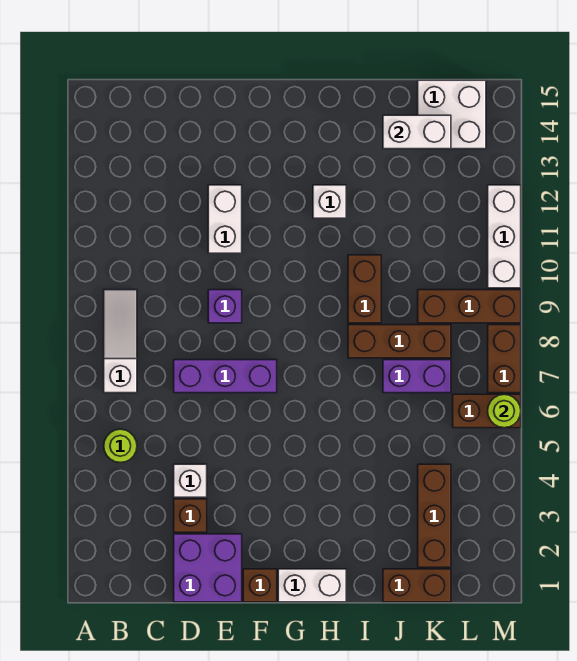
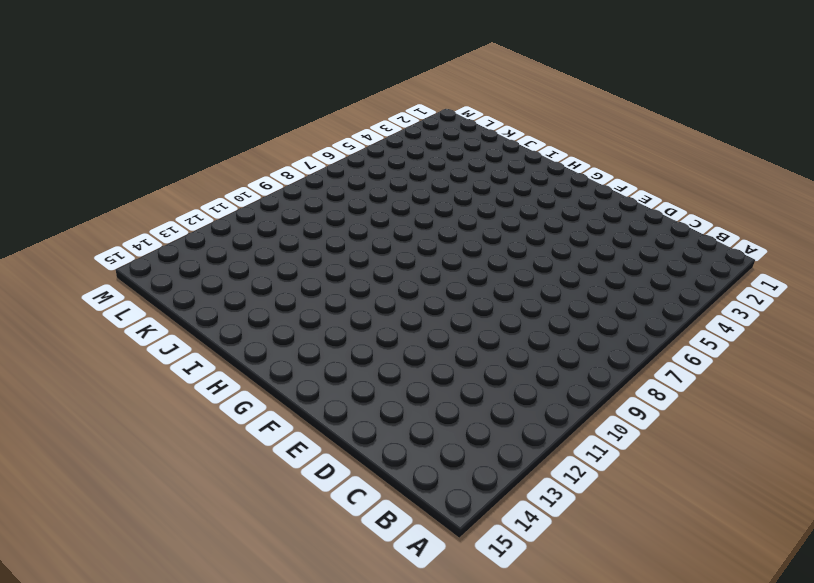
none -> lime round brick B5 level 1
none -> white slope B7:B9 level 1 top 7
none -> purple brick D1:E2 level 1

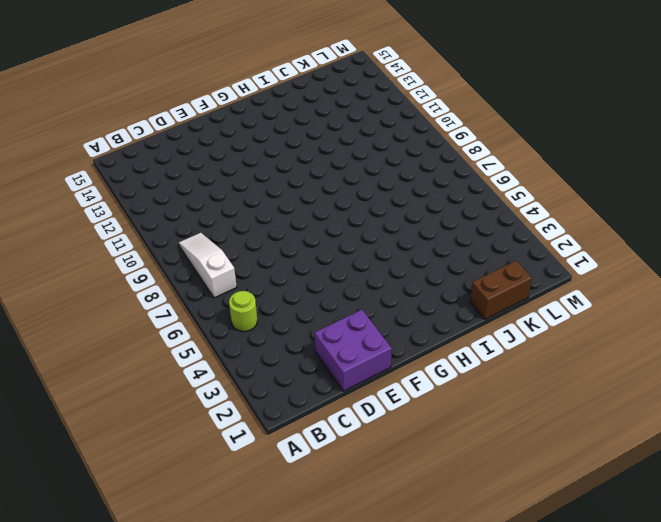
none -> brown brick D3 level 1
none -> white brick D4 level 1
none -> purple brick D7:F7 level 1

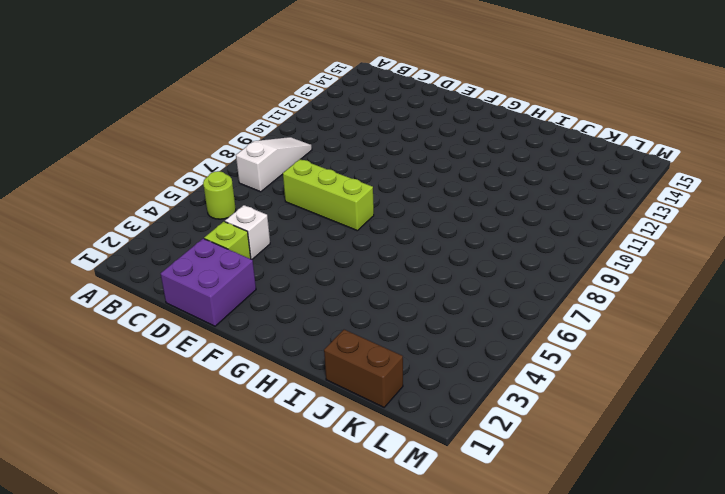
lime brick D3 level 1 -> brown brick D3 level 1
lime brick D7:F7 level 1 -> purple brick D7:F7 level 1
none -> purple brick E9 level 1
none -> white brick E11:E12 level 1
none -> brown brick F1 level 1

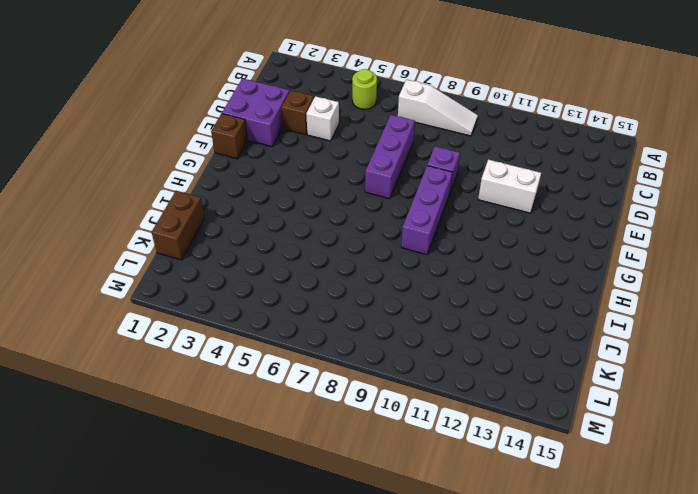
purple brick F9:H9 level 1 -> none
none -> white brick G1:H1 level 1
none -> white brick H12 level 1
none -> brown brick I8:K8 level 1

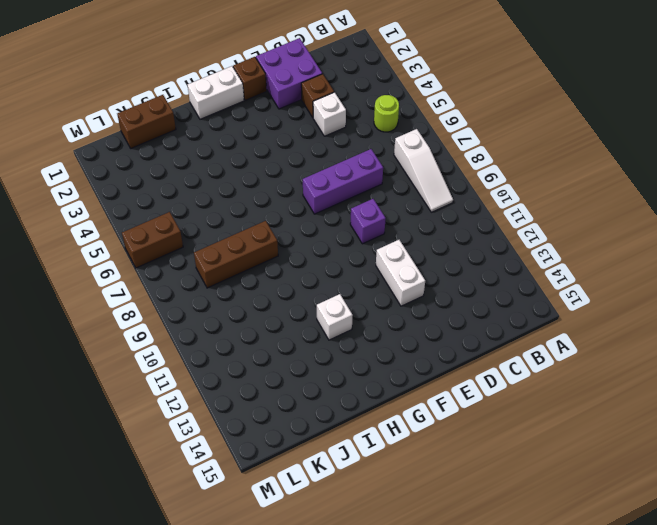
none -> brown brick I9:I10 level 1
none -> purple brick J7:K7 level 1
none -> brown brick K2:K4 level 1

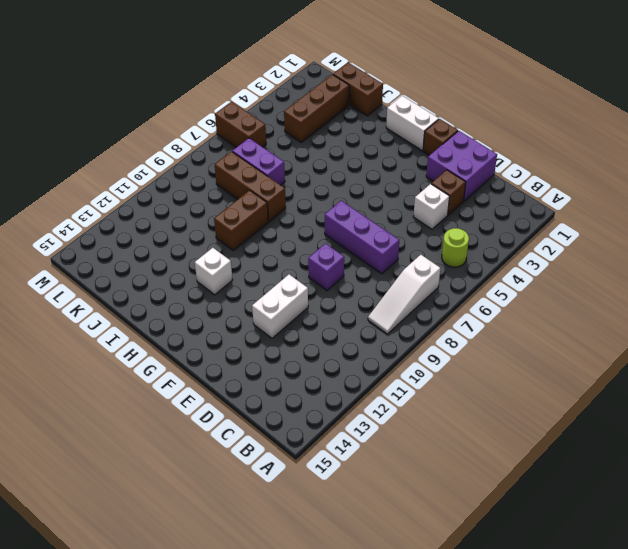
none -> brown brick K9:M9 level 1
none -> white brick K14:L15 level 1
none -> brown brick M7:M8 level 1

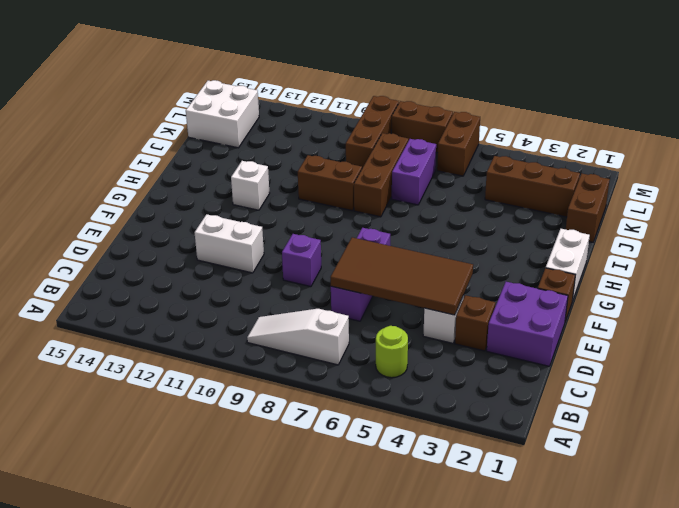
brown tile D4:E7 level 2 -> none
none -> white brick M10:M12 level 1
none -> white brick J14:K14 level 2
none -> lime round brick M6 level 2

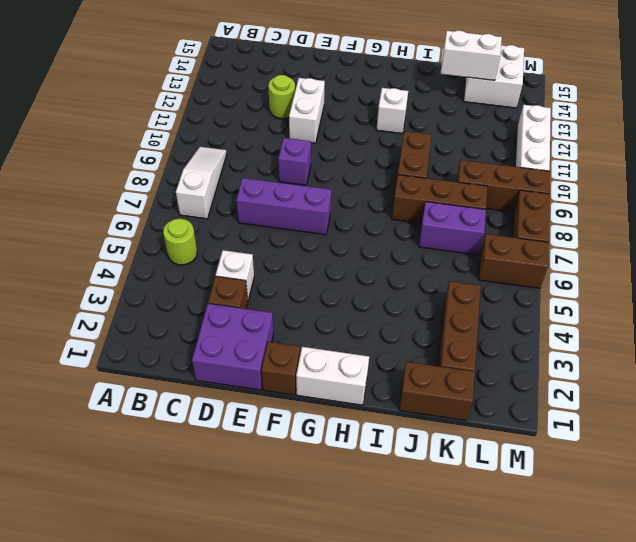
lime round brick D12 level 1 -> lime round brick M6 level 2

